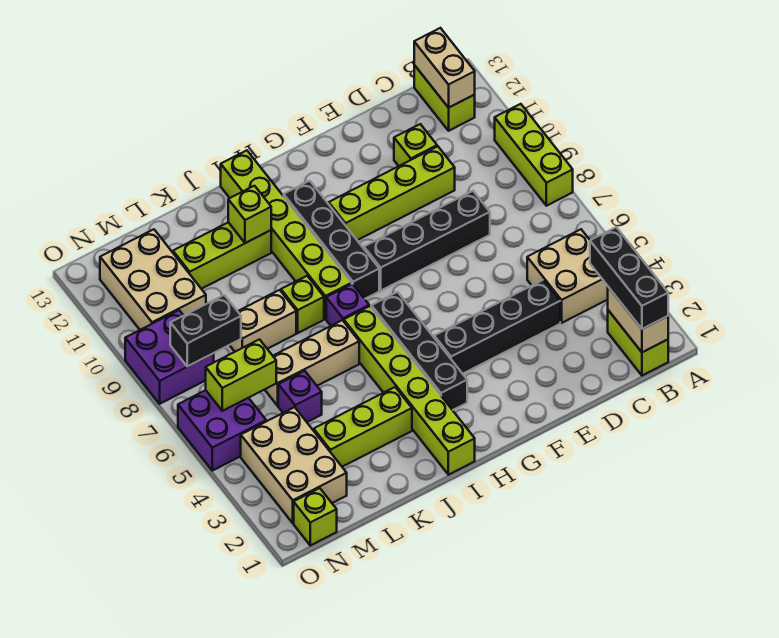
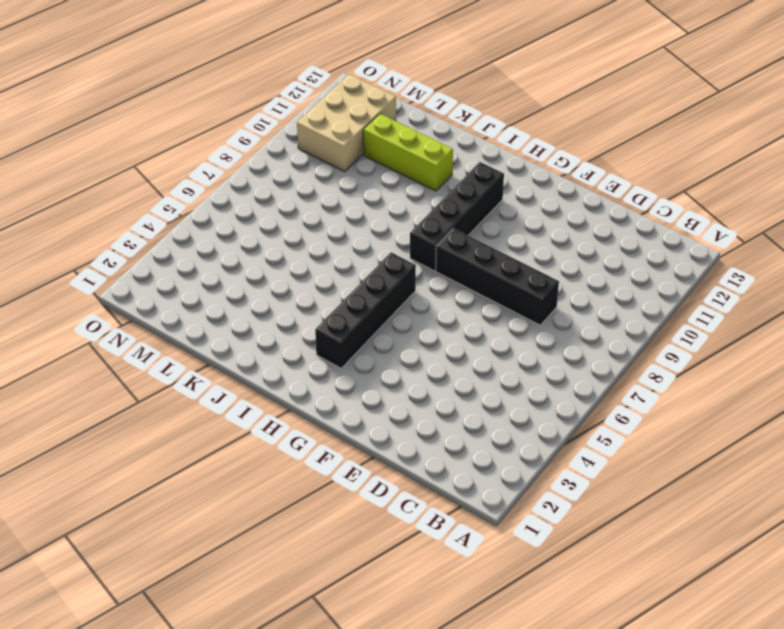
none -> lime brick A8:A10 level 1
none -> lime brick B1:B2 level 1
none -> tan brick B4:C5 level 1
none -> lime brick B12:B13 level 1

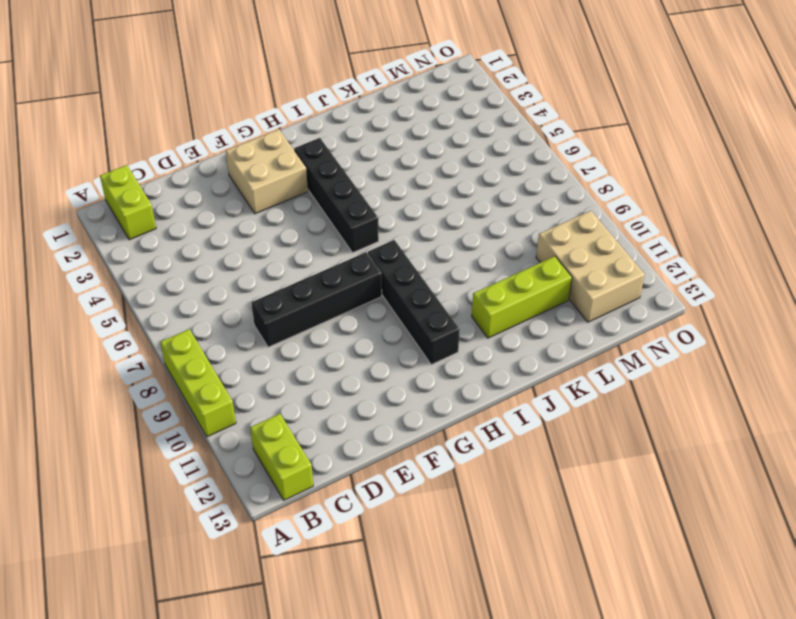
tan brick F2:G3 level 1 -> tan brick B4:C5 level 1
none -> black brick D4:G4 level 1
none -> lime brick D10:G10 level 1
none -> lime brick D11 level 1
none -> lime brick I1:I6 level 1

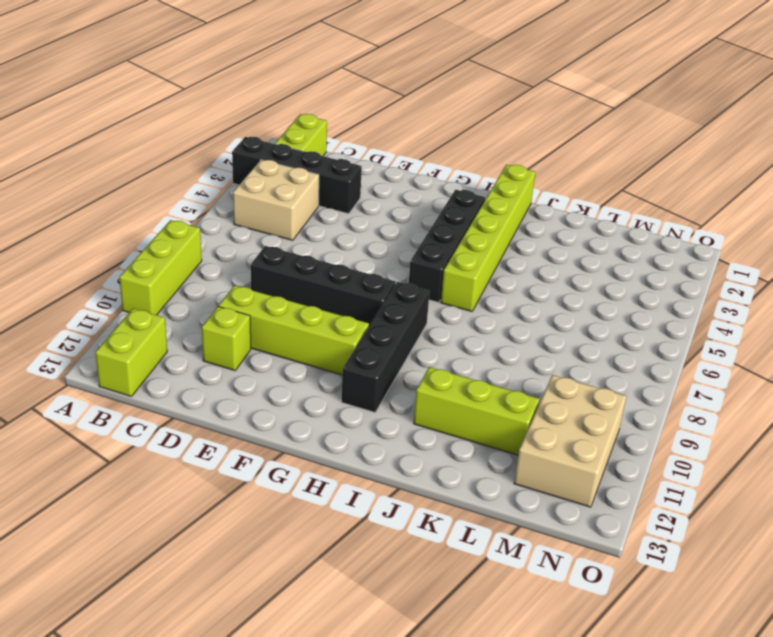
black brick A3:D3 level 1 -> black brick D4:G4 level 1
none -> purple brick I7 level 1
none -> lime brick I8:I13 level 1
none -> lime brick J3:L3 level 1
none -> tan brick J6:L6 level 1

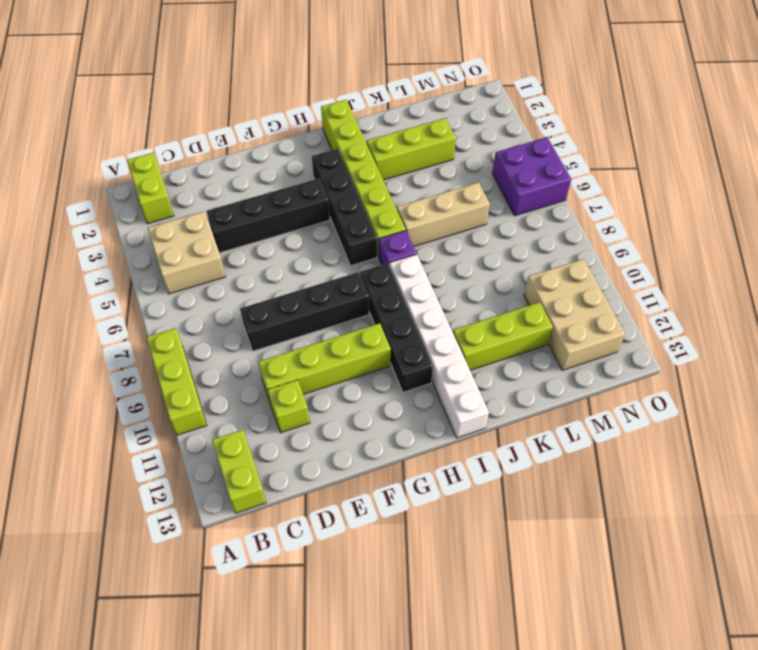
white brick I8:I13 level 1 -> lime brick I8:I13 level 1
none -> lime brick J8 level 1
none -> tan brick K8:L8 level 1
none -> purple brick L5 level 1
none -> tan brick M2:N4 level 1

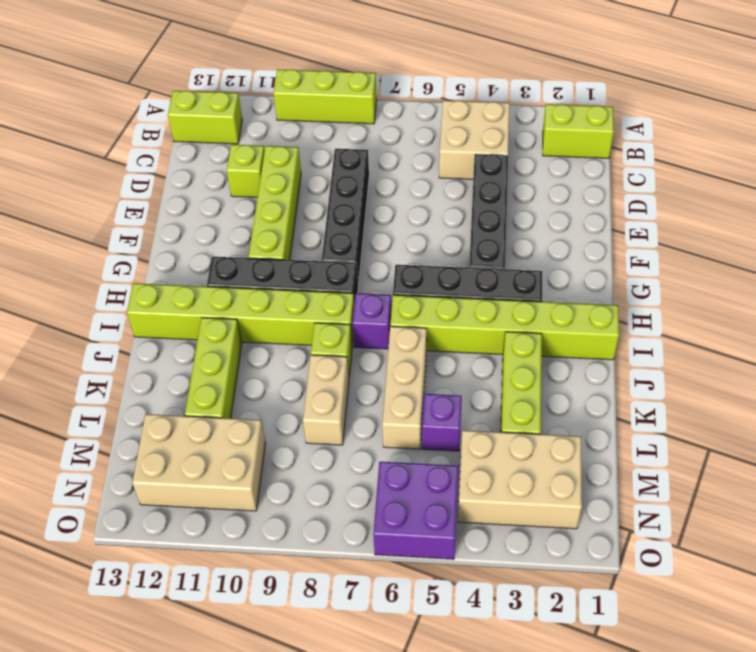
none -> lime brick N1 level 1
none -> purple brick N8:O9 level 1
none -> tan brick B1:B2 level 2
none -> tan brick B12:B13 level 2

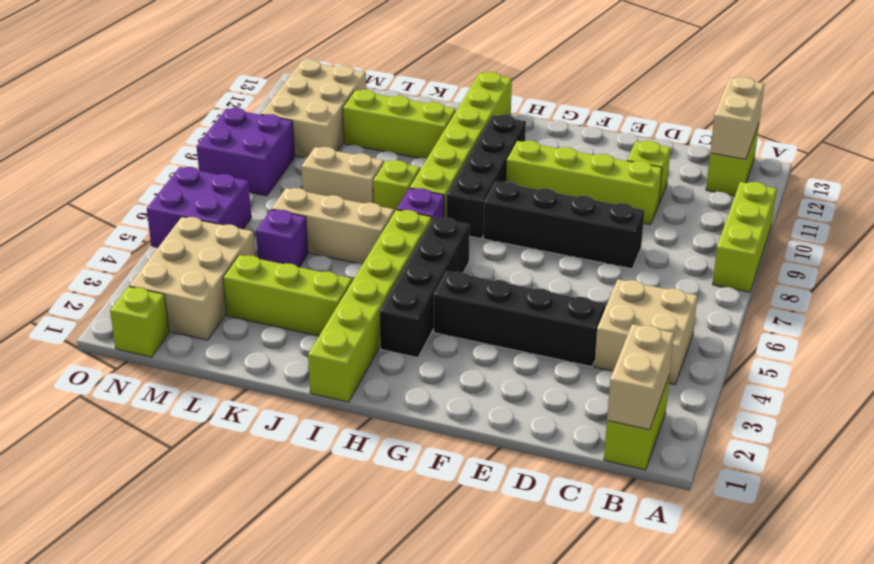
none -> lime brick J11 level 2
none -> lime brick M6:N6 level 2
none -> black brick M8:N8 level 2
none -> black brick B1:B3 level 3

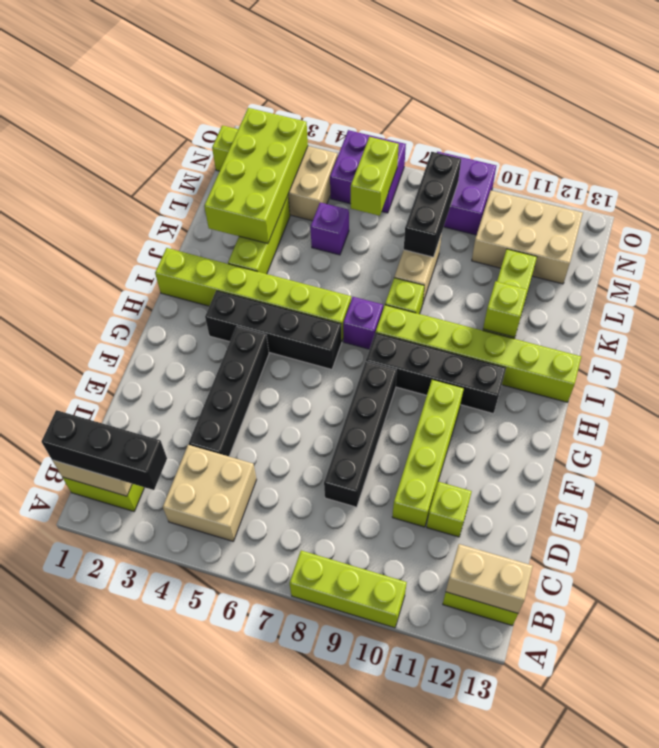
lime brick K2:N3 level 2 -> none
black brick L8:N8 level 2 -> black brick M8:N8 level 2
none -> tan brick J6:L6 level 1

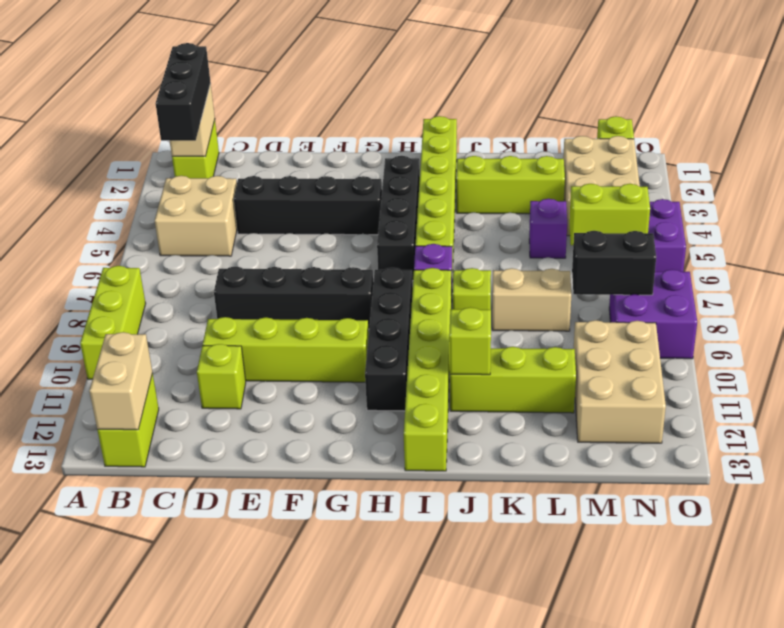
none -> tan brick J6:L6 level 1

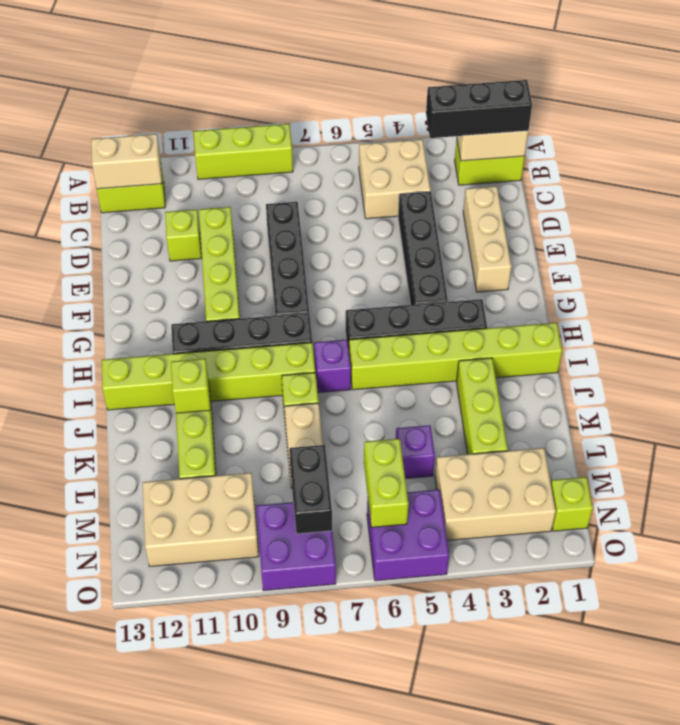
tan brick D2:F2 level 1 -> tan brick J6:L6 level 1

